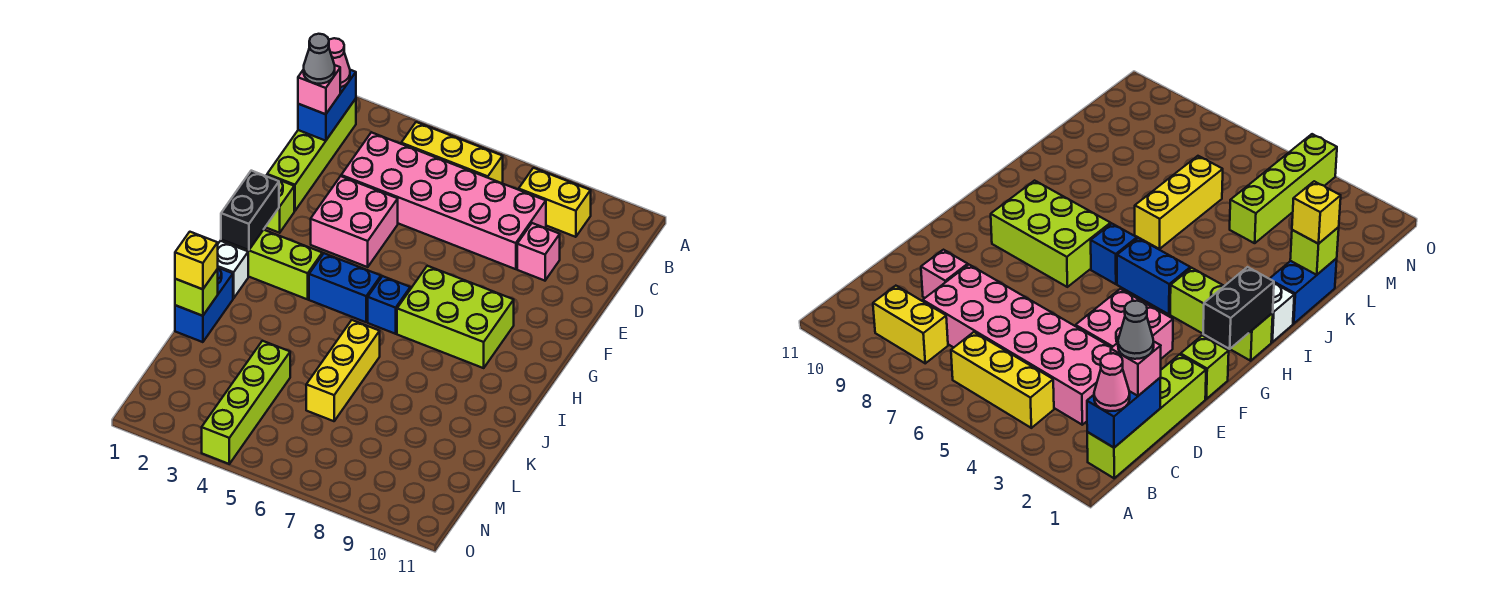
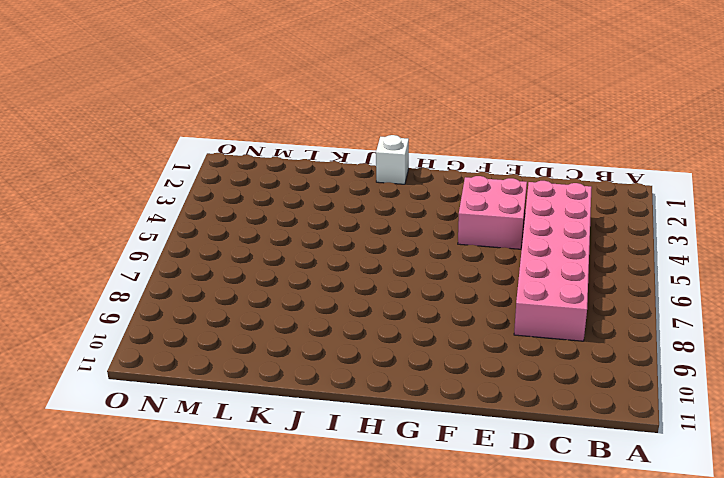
none -> lime brick B1:E1 level 1
none -> yellow brick B4:B6 level 1
none -> yellow brick B8:B9 level 1

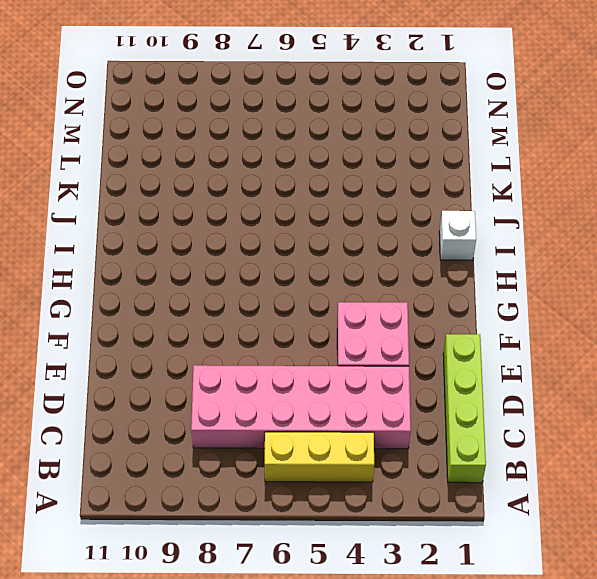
none -> yellow brick B8:B9 level 1
none -> pink brick D9 level 1
none -> lime brick F1 level 1

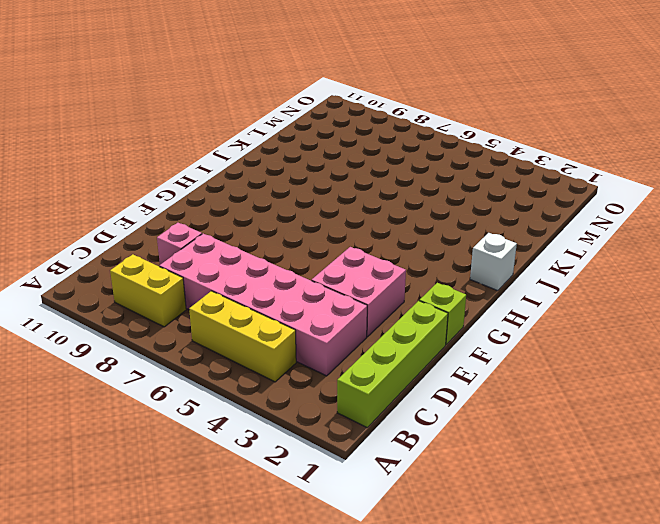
none -> lime brick G7:H9 level 1
none -> lime brick H1:H3 level 1
none -> blue brick H4:H5 level 1

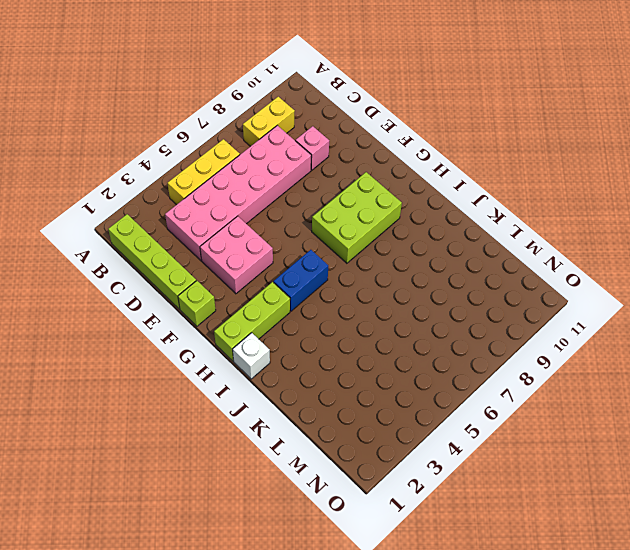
none -> blue brick H6 level 1
none -> blue brick J1:K1 level 1
none -> yellow brick J6:L6 level 1

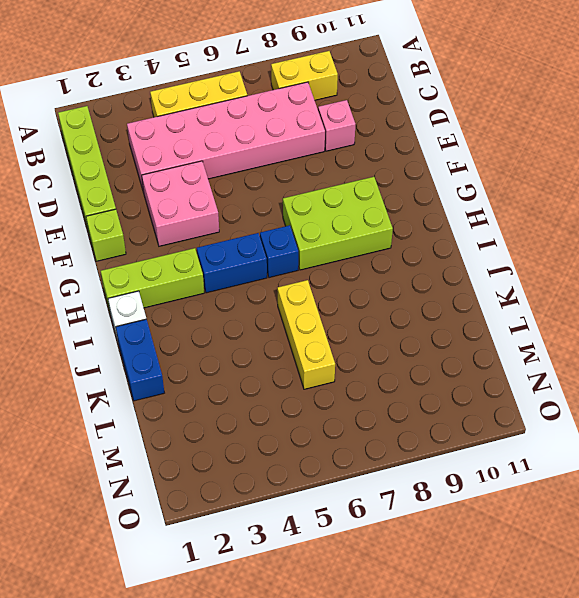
none -> lime brick L4:O4 level 1
none -> blue brick B1:C1 level 2
none -> black brick G1:H1 level 2

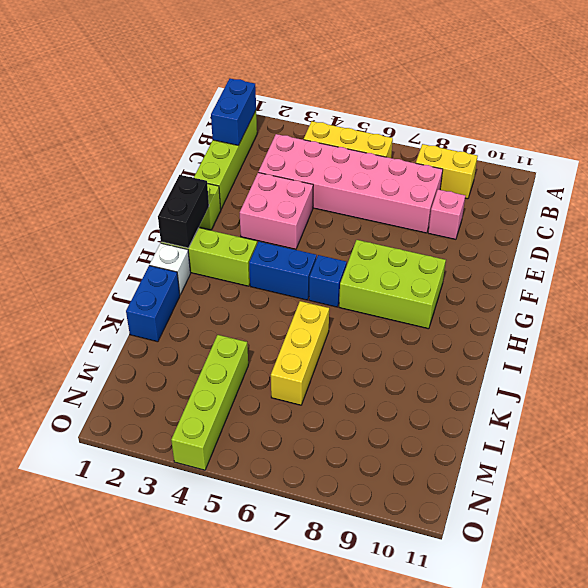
none -> lime brick K1 level 2
none -> pink cone B1 level 3
none -> pink brick C1 level 3

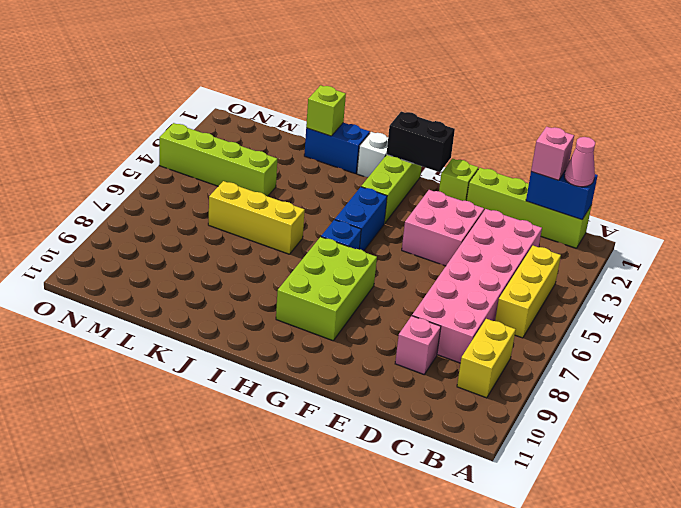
none -> yellow brick K1 level 3
none -> grey cone C1 level 4

